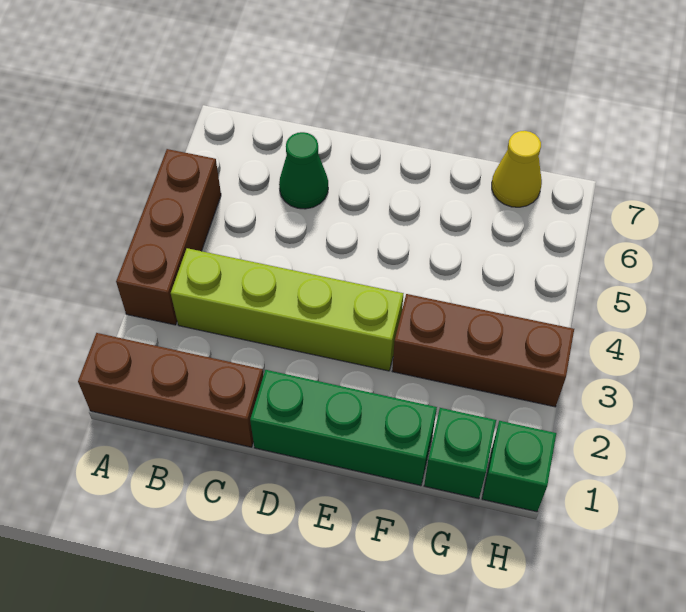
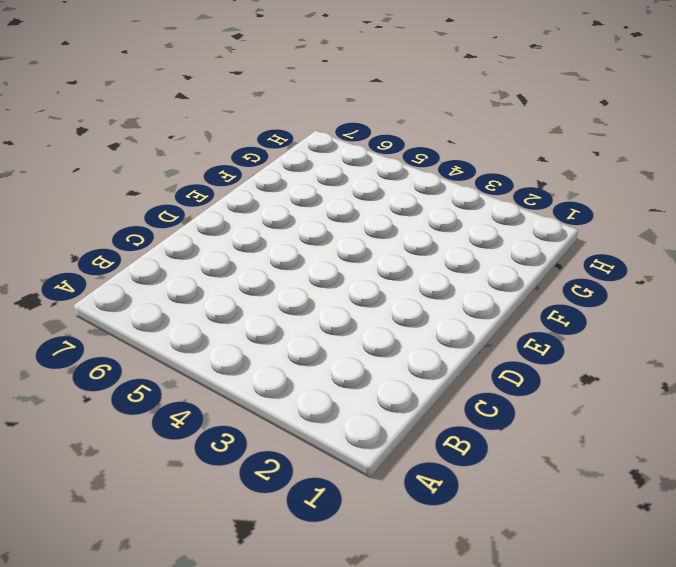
none -> brown brick A1:C1 level 1
none -> brown brick A3:A5 level 1

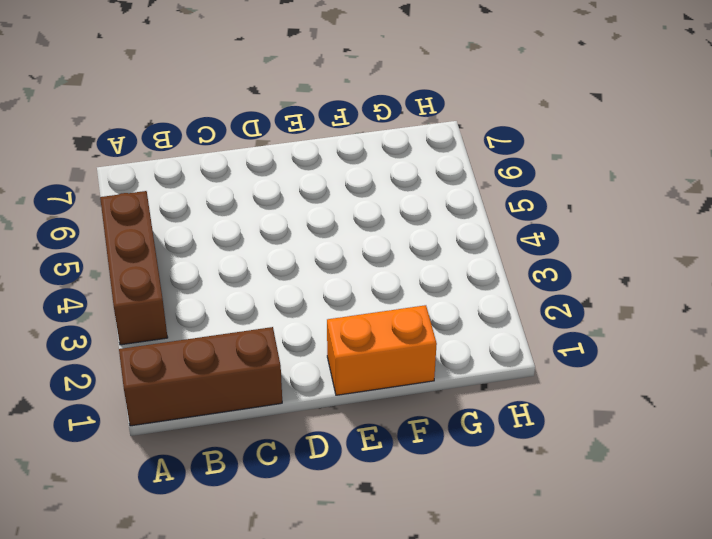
orange brick E1:F1 level 1 -> green brick D1:F1 level 1
none -> lime brick B3:E3 level 1
none -> green cone C6 level 1

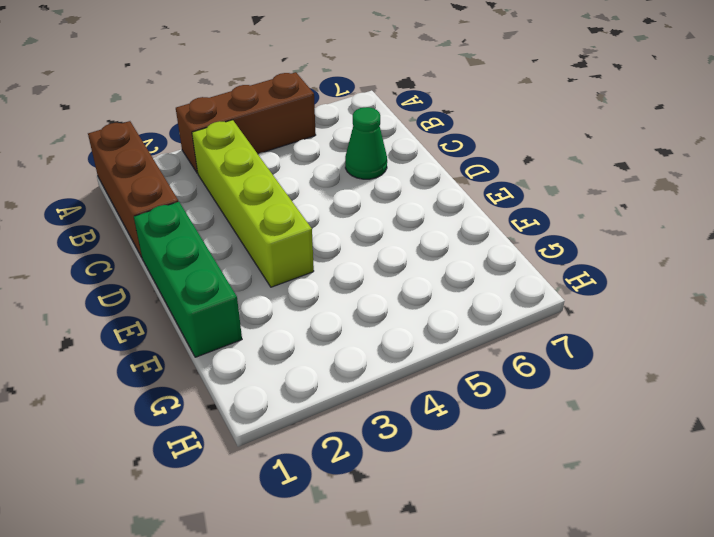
none -> brown brick F3:H3 level 1
none -> green brick G1 level 1

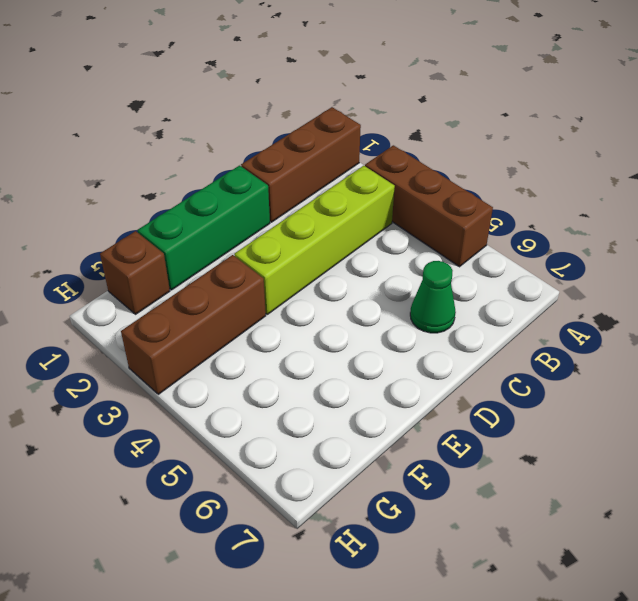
brown brick G1 level 1 -> green brick G1 level 1
none -> yellow cone G7 level 1
none -> green brick H1 level 1

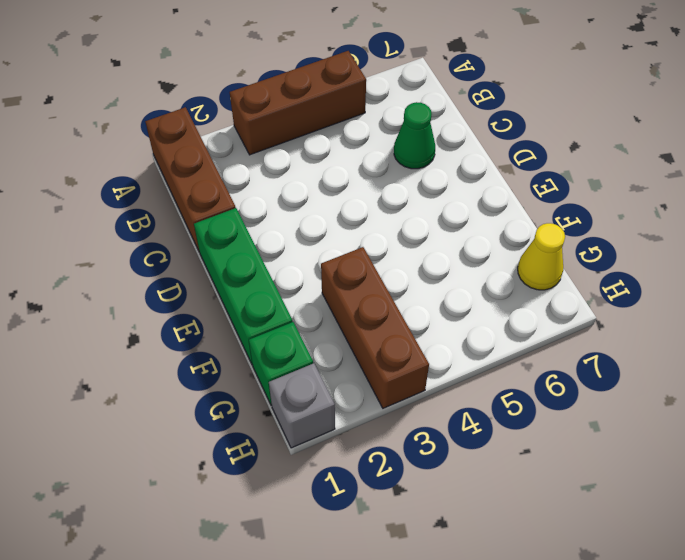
grey brick H1 level 1 -> green brick H1 level 1
none -> lime brick B3:E3 level 1

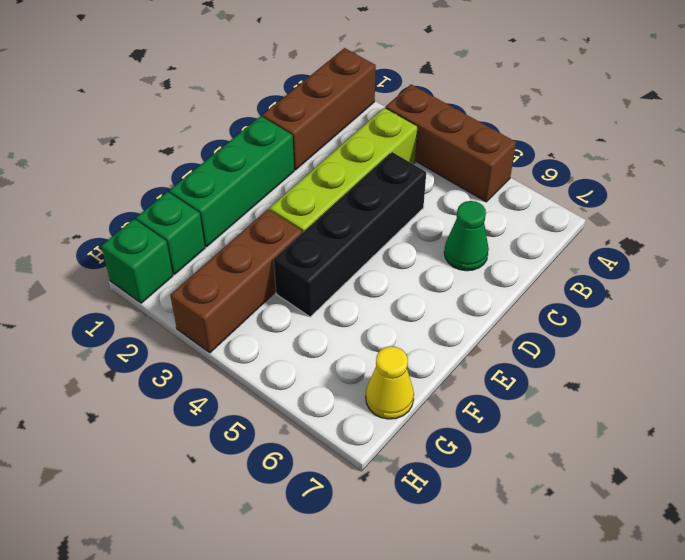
black brick C4:F4 level 1 -> none

